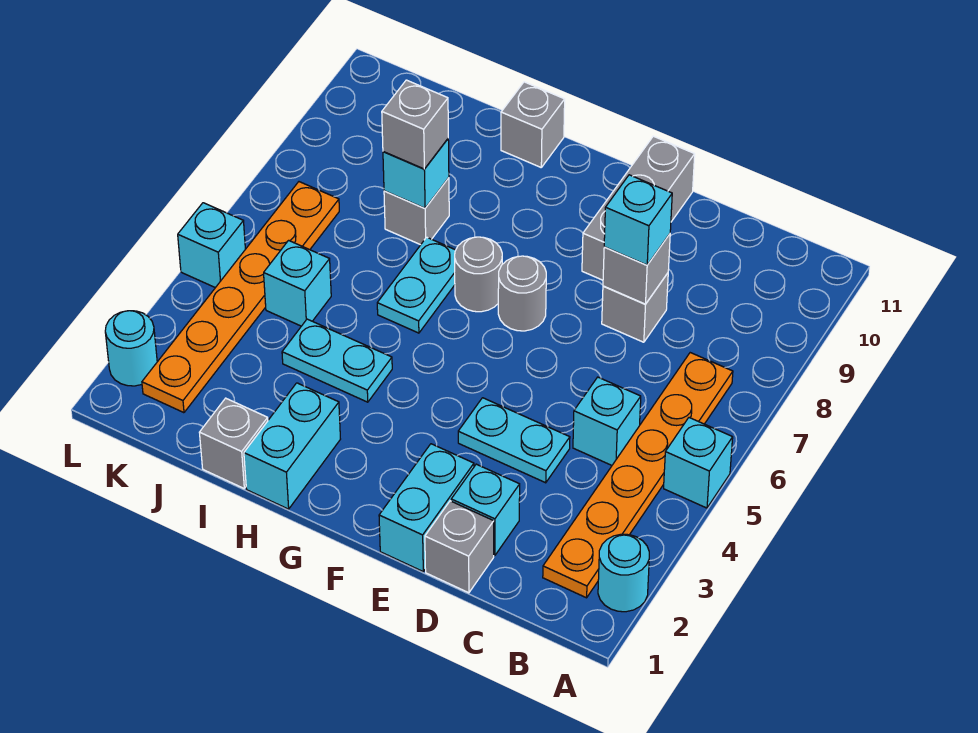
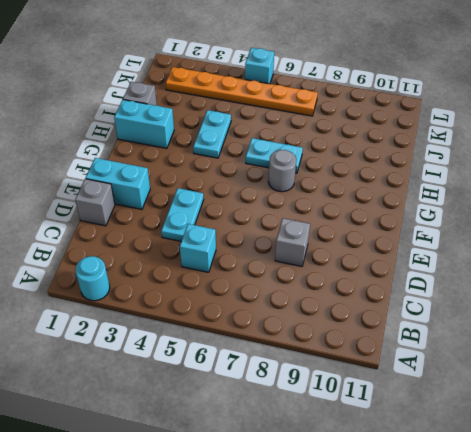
none -> cyan brick A5 level 1
none -> orange plate B2:B7 level 1
none -> cyan brick D2 level 1

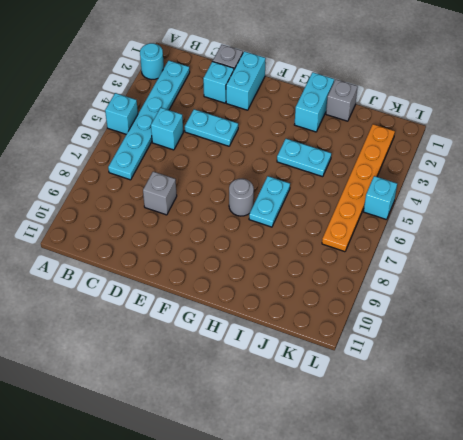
cyan plate B2:B7 level 1 -> orange plate B2:B7 level 1
none -> grey brick E9:E11 level 1
none -> grey round brick F7 level 1
none -> grey brick H11 level 1

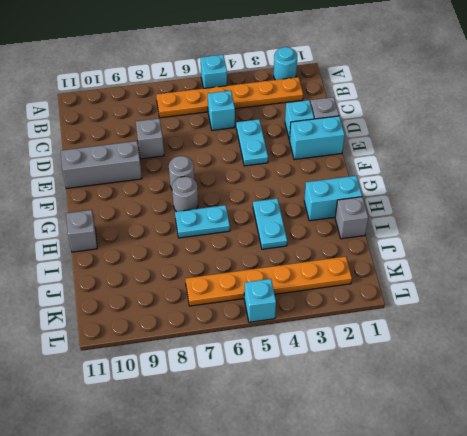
none -> grey brick I8 level 1
none -> cyan brick J5 level 1
none -> cyan round brick L2 level 1

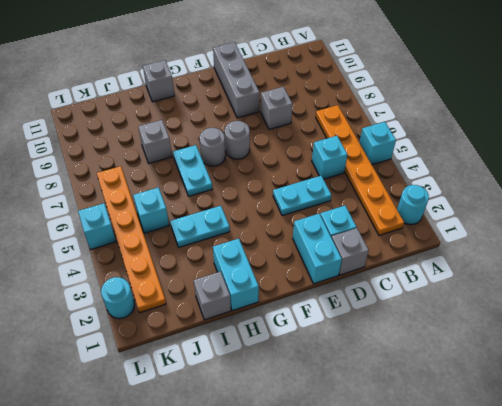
none -> grey brick D8 level 2
none -> cyan brick I8 level 2
none -> cyan brick D8 level 3

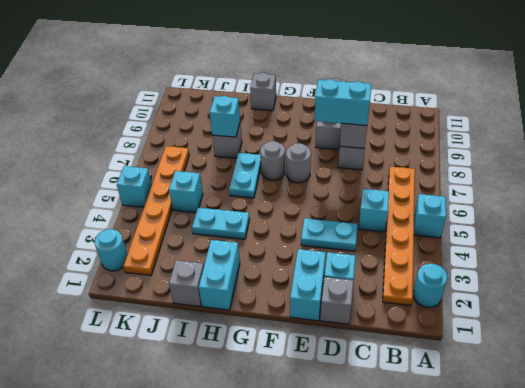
cyan brick D8:E8 level 3 -> cyan brick D8 level 3
none -> grey brick I8 level 3

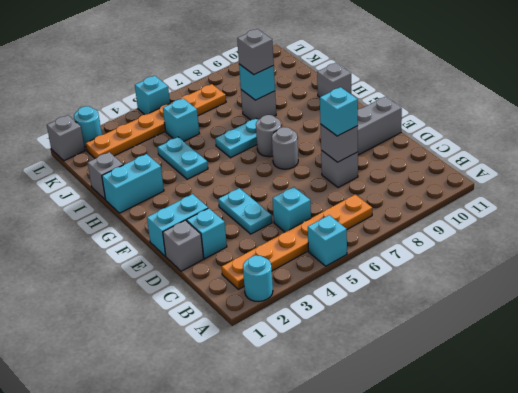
grey brick L1 level 1 -> none

